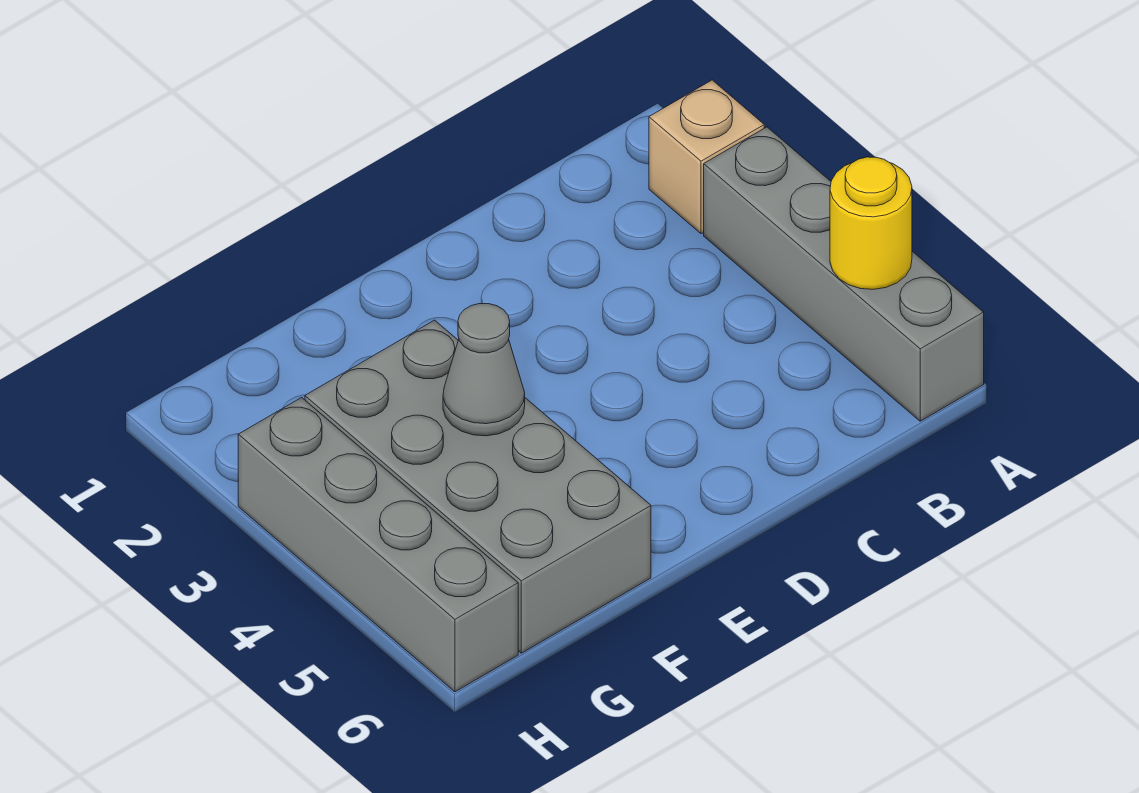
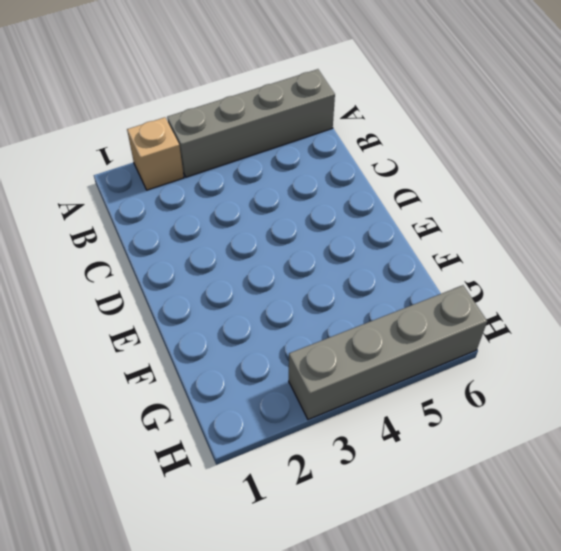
none -> grey brick F3:G6 level 1
none -> yellow round brick A5 level 2

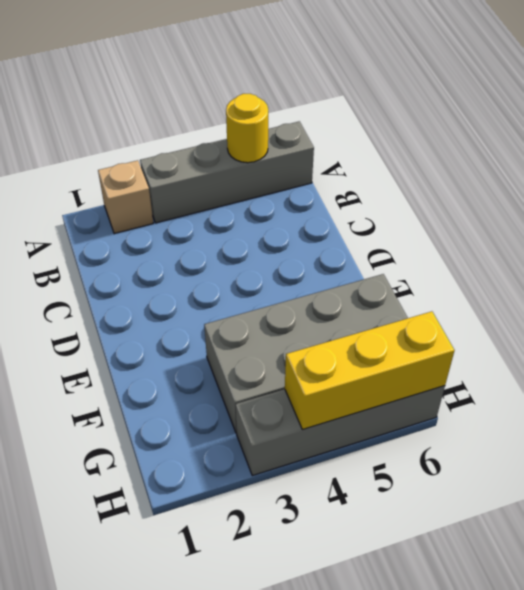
yellow brick H4:H6 level 2 -> none
none -> grey cone F4 level 2

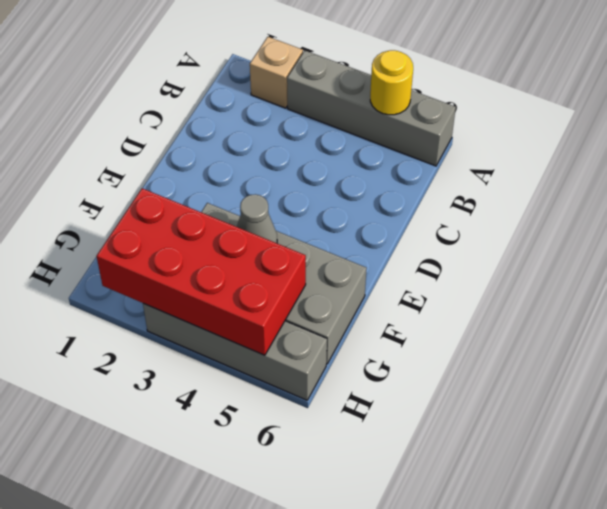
red brick G2:H5 level 2 -> none

